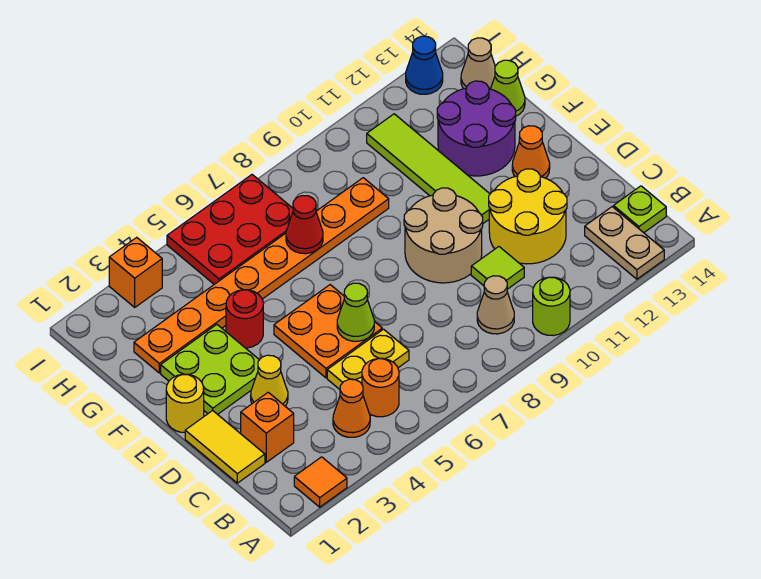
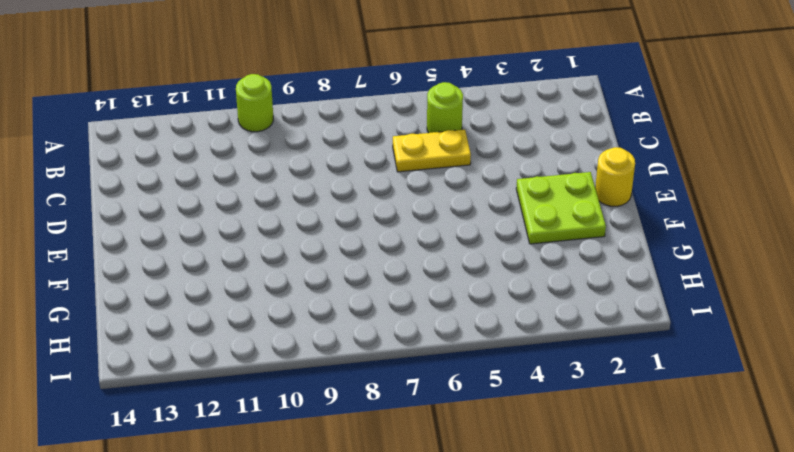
lime round brick B5 level 1 -> orange round brick B5 level 1
none -> orange tile A2 level 1
none -> tan plate A13:B13 level 1
none -> orange cone B4 level 1

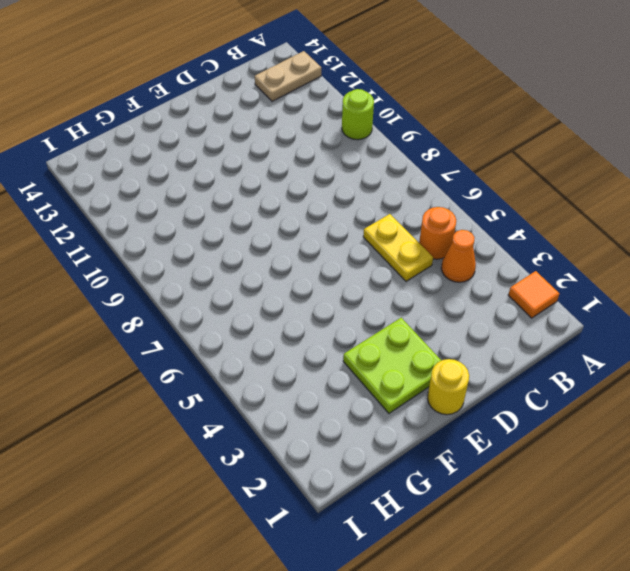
none -> tan cone B9 level 1
none -> lime plate B14 level 1
none -> yellow tile C1:D1 level 1

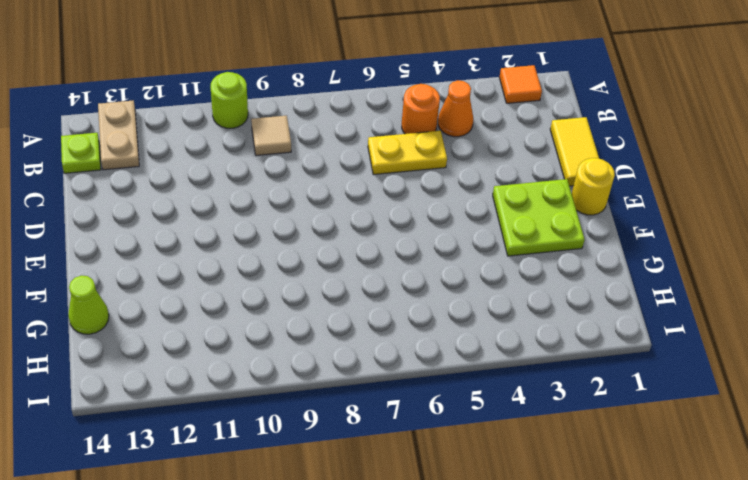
tan tile B9 level 1 -> tan cone B9 level 1
none -> orange brick C2 level 1
none -> lime tile C10 level 1
none -> yellow round brick C11:D12 level 1

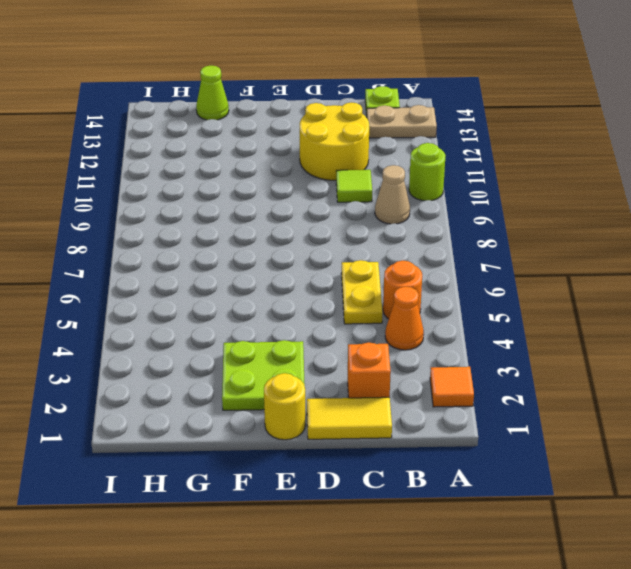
none -> yellow cone D3 level 1
none -> orange plate D5:E6 level 1
none -> tan round brick D9:E10 level 1

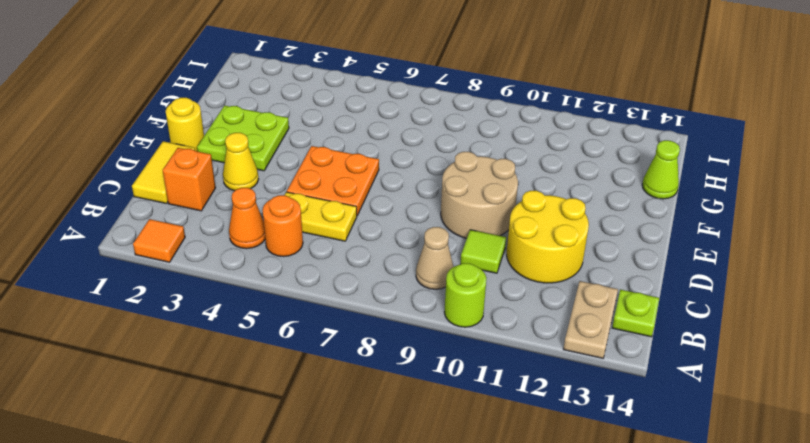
none -> lime tile E11:H11 level 1
none -> orange cone E13 level 1
none -> red round brick F4 level 1

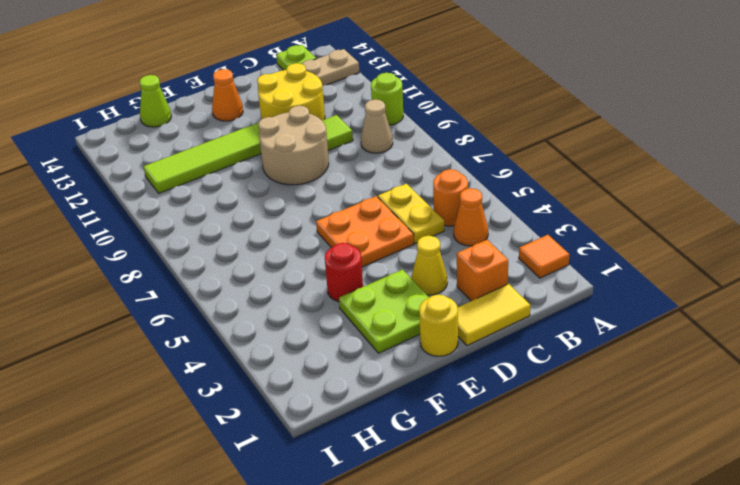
none -> purple round brick F12:G13 level 1
none -> orange plate G2:G9 level 1
none -> red plate H5:I7 level 1

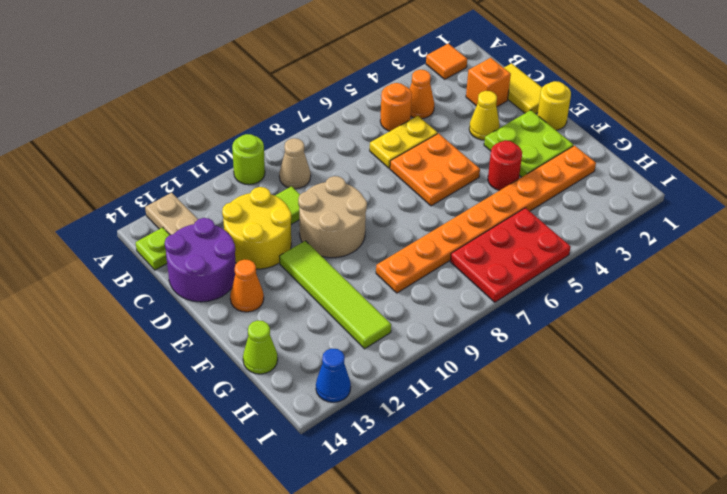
purple round brick C13:D14 level 1 -> purple round brick F12:G13 level 1
none -> tan cone H14 level 1
none -> orange brick I3 level 1
none -> lime cone D6 level 2

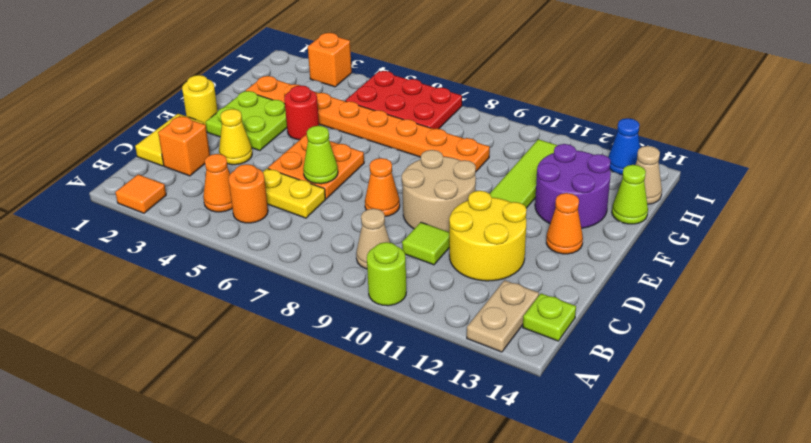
orange cone D8 level 1 -> none
none -> red cone G7 level 2

